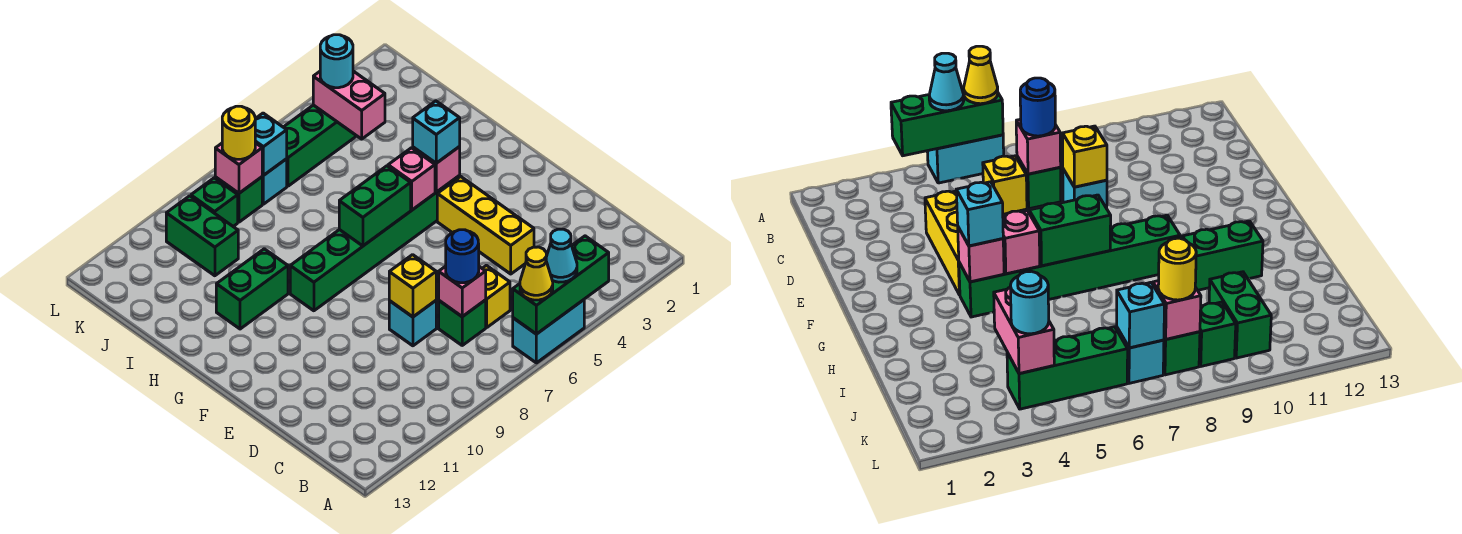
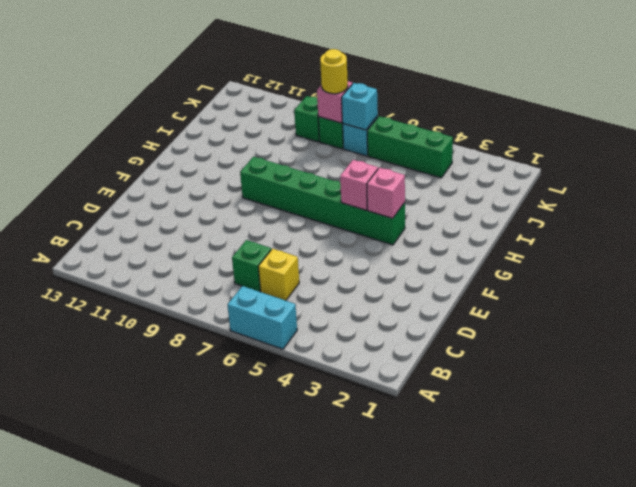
none -> yellow brick D4:F4 level 1
none -> cyan brick D8 level 1
none -> green brick H10:H11 level 1

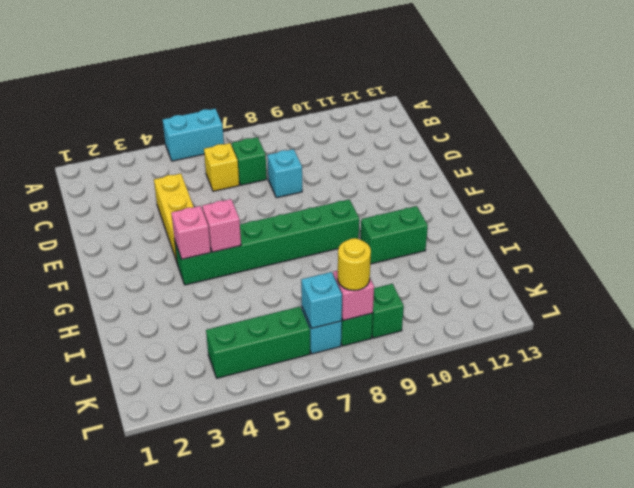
none -> green brick J10:K10 level 1
none -> green brick A4:A6 level 2
none -> pink brick C7 level 2

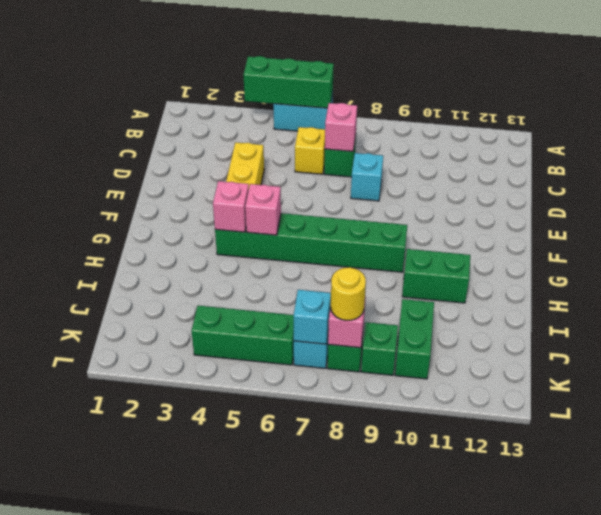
none -> yellow brick D8 level 2
none -> green brick G6:G7 level 2
none -> pink brick J4:K4 level 2

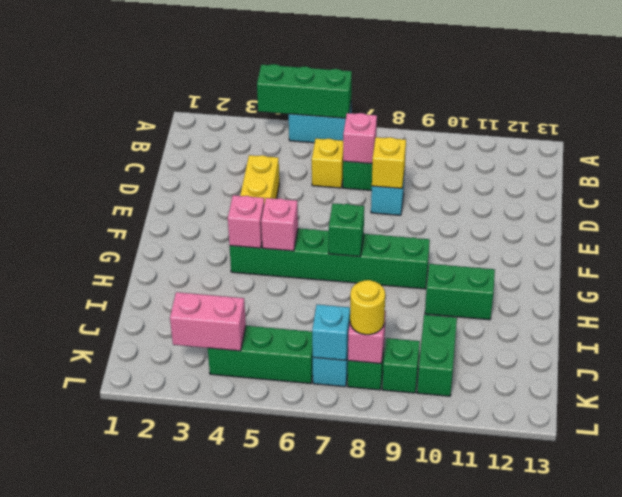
green brick G7 level 2 -> green brick G6:G7 level 2
pink brick K3:K4 level 2 -> pink brick J4:K4 level 2
none -> cyan cone A5 level 3
none -> yellow cone A6 level 3
none -> blue round brick C7 level 3

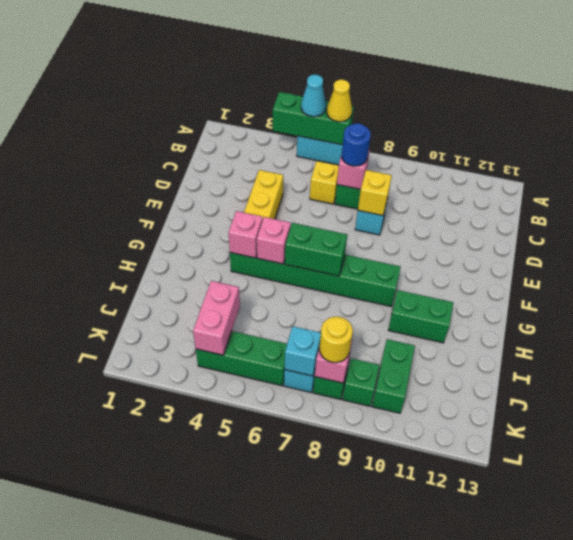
none -> cyan brick G4 level 3
none -> cyan round brick K4 level 3

